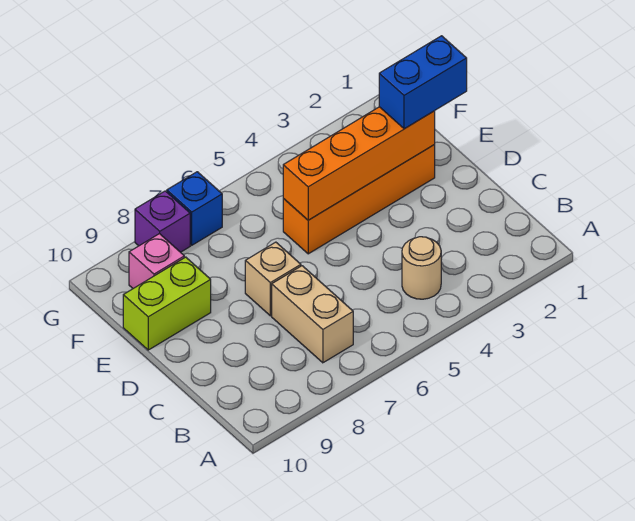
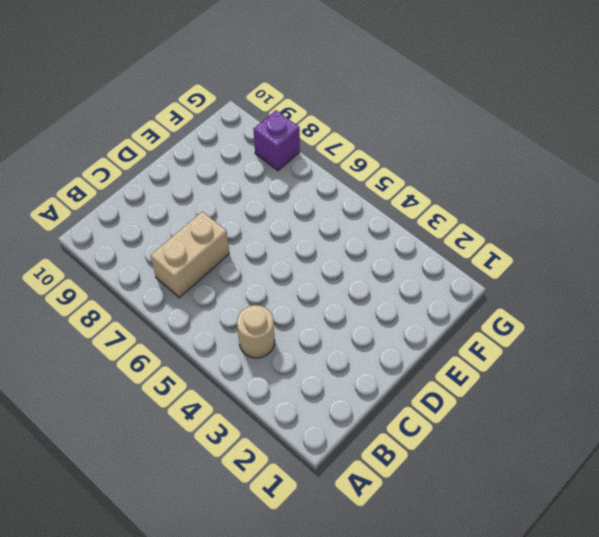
none -> tan brick D7 level 1
none -> orange brick E2:E5 level 1

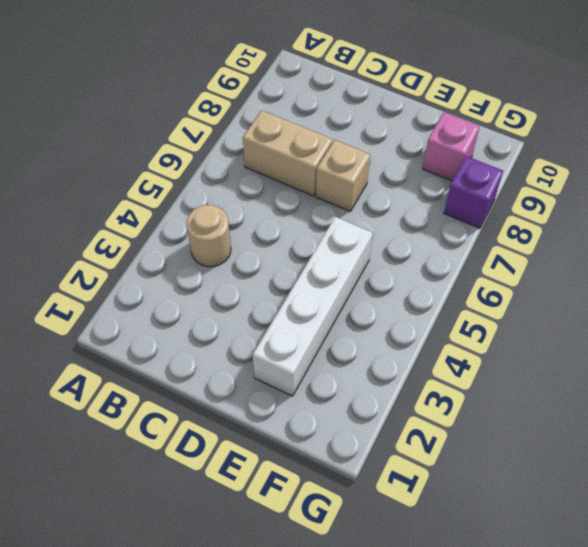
white brick E2:E5 level 1 -> orange brick E2:E5 level 1
none -> lime brick E9:E10 level 1
none -> blue brick G7 level 1

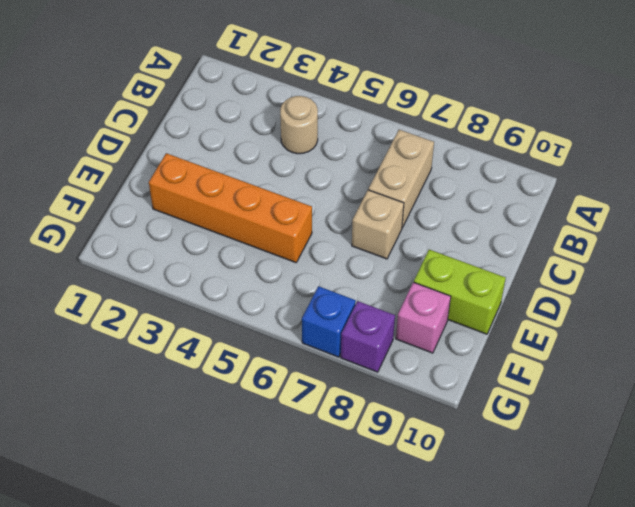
none -> orange brick E2:E5 level 2
none -> blue brick E1:E2 level 3

